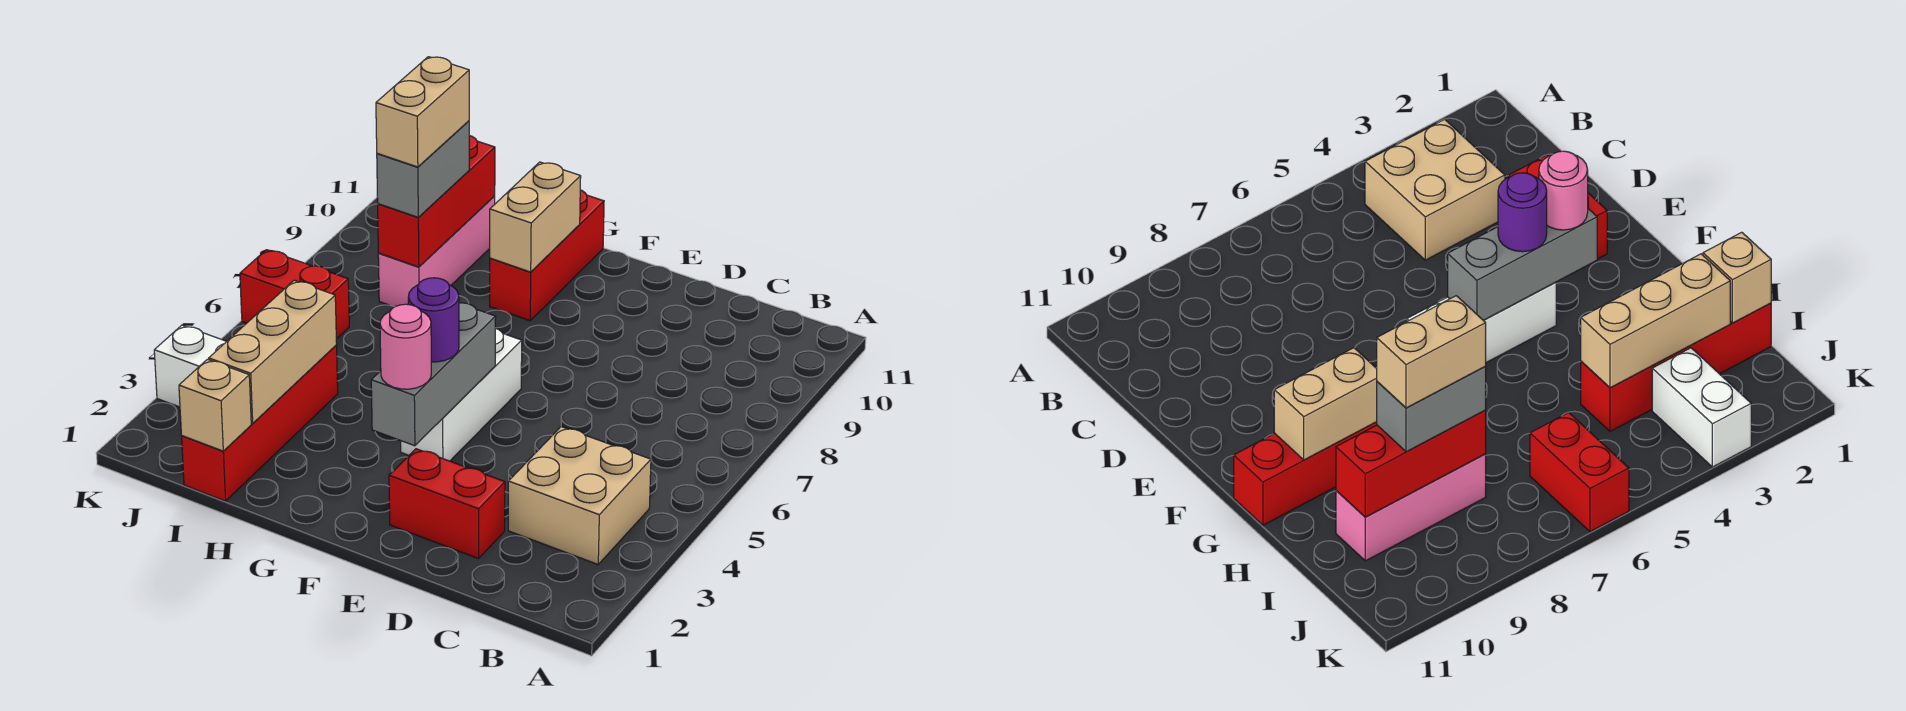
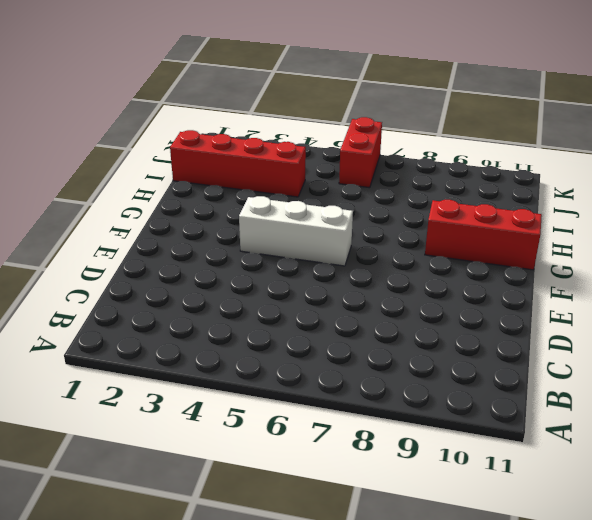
none -> tan brick B3:C4 level 1
none -> red brick D2:E2 level 1
none -> pink brick I8:I10 level 1

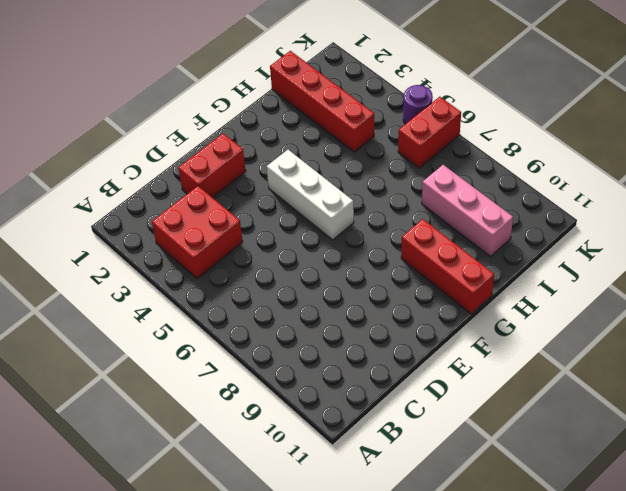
red brick B3:C4 level 1 -> tan brick B3:C4 level 1
purple round brick K5 level 1 -> purple round brick F4 level 3
none -> white brick J3:K3 level 1
none -> grey brick F3:F5 level 2
none -> tan brick G9:G10 level 2

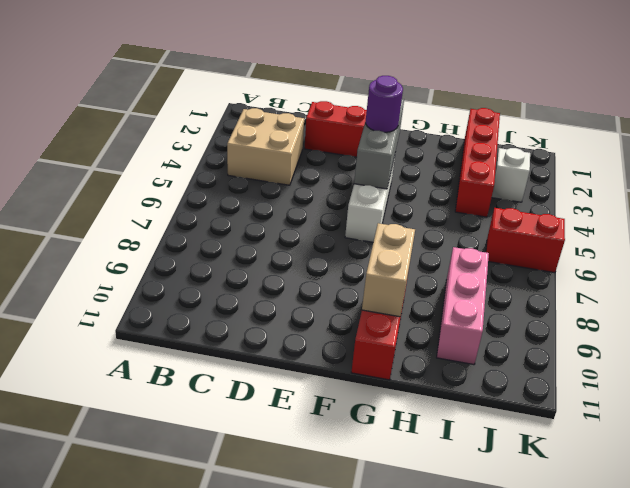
white brick J3 level 1 -> white brick J3:K3 level 1
none -> tan brick I1 level 2
none -> tan brick I2:I4 level 2
none -> red brick I8:I10 level 2

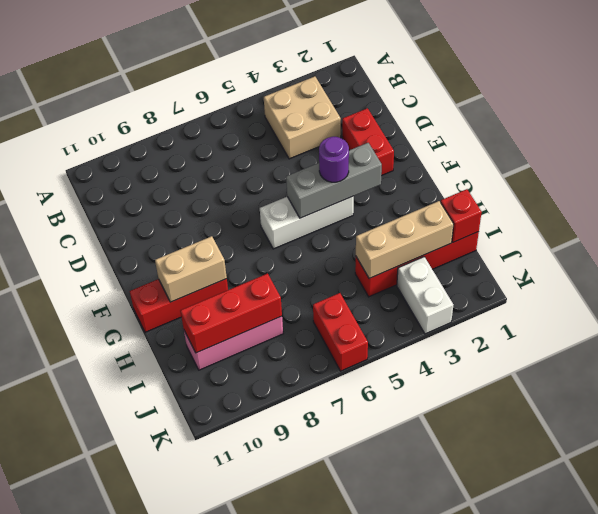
red brick I1 level 2 -> tan brick I1 level 2
none -> pink round brick F3 level 3
none -> grey brick I8:I9 level 3
none -> tan brick I8:I9 level 4

